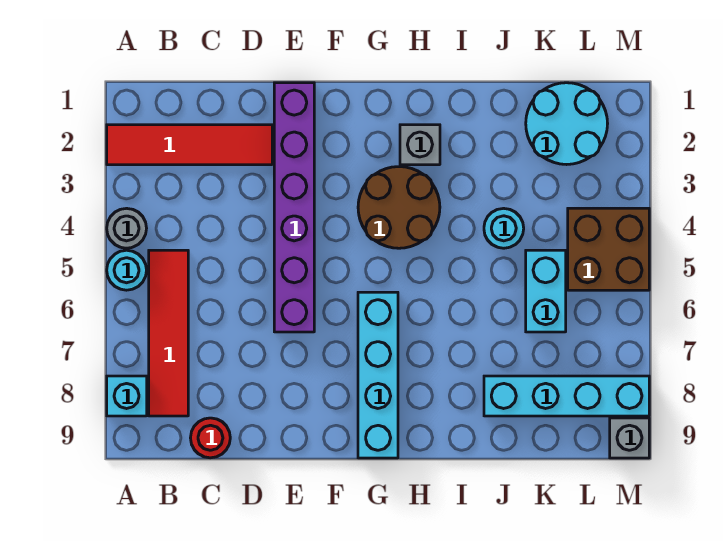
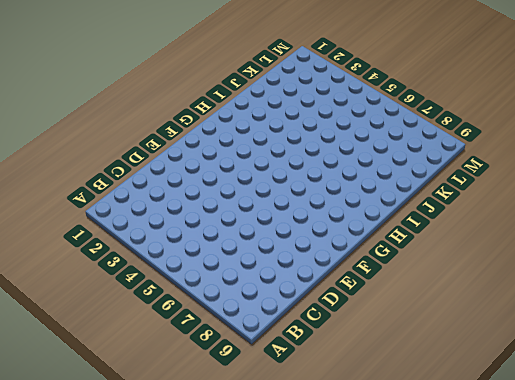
none -> red tile A2:D2 level 1
none -> grey round brick A4 level 1
none -> cyan round brick A5 level 1

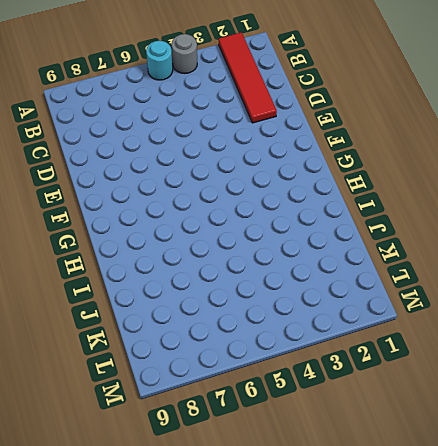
none -> cyan brick A8 level 1
none -> red tile B5:B8 level 1
none -> red round brick C9 level 1

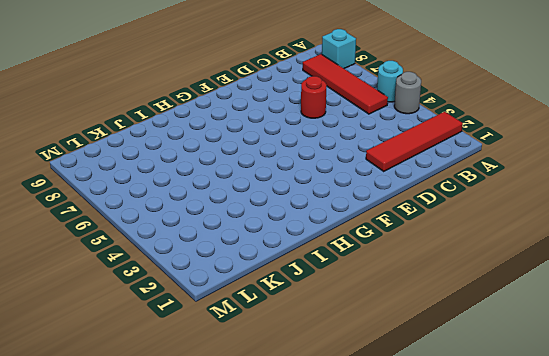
red round brick D6 level 1 -> red round brick C9 level 1
none -> purple brick E1:E6 level 1
none -> brown round brick G3:H4 level 1
none -> cyan brick G6:G9 level 1

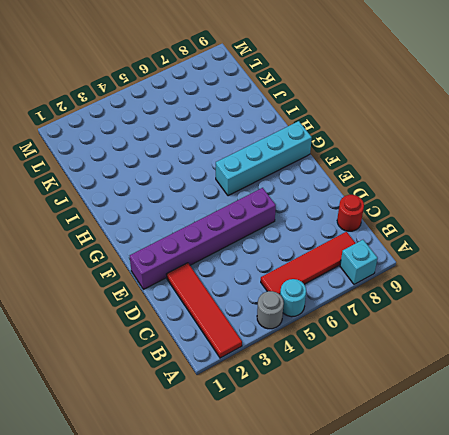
none -> brown round brick G3:H4 level 1
none -> grey brick H2 level 1
none -> cyan round brick J4 level 1

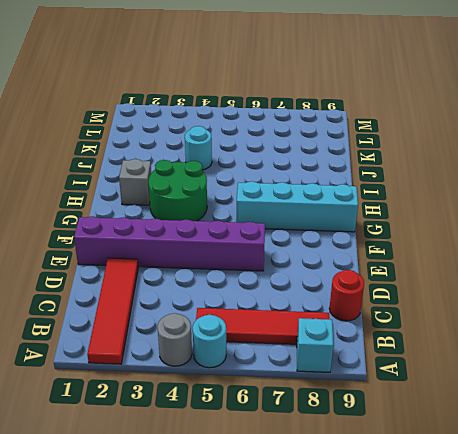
green round brick G3:H4 level 1 -> brown round brick G3:H4 level 1
none -> cyan brick J8:M8 level 1
none -> cyan round brick K1:L2 level 1
none -> cyan brick K5:K6 level 1

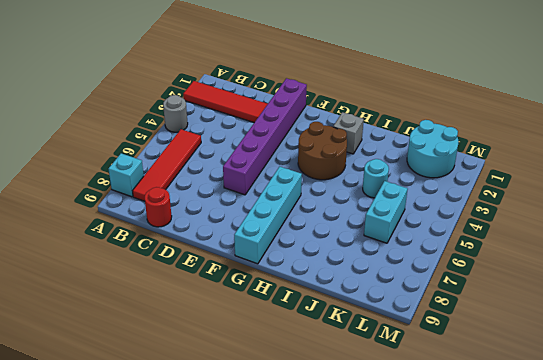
none -> cyan round brick A5 level 1
none -> cyan brick J8:M8 level 1
none -> brown brick L4:M5 level 1

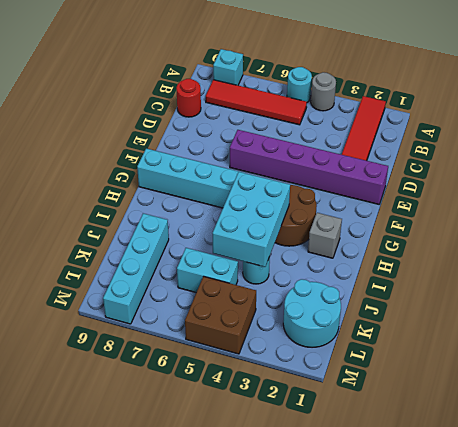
cyan brick H4:J5 level 2 -> none
none -> grey brick M9 level 1

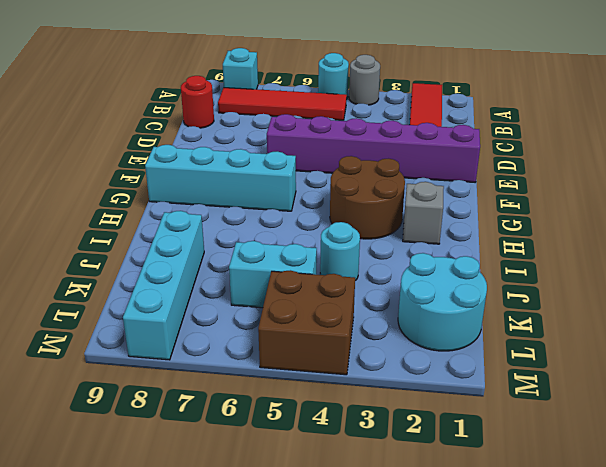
none -> grey brick M9 level 1

